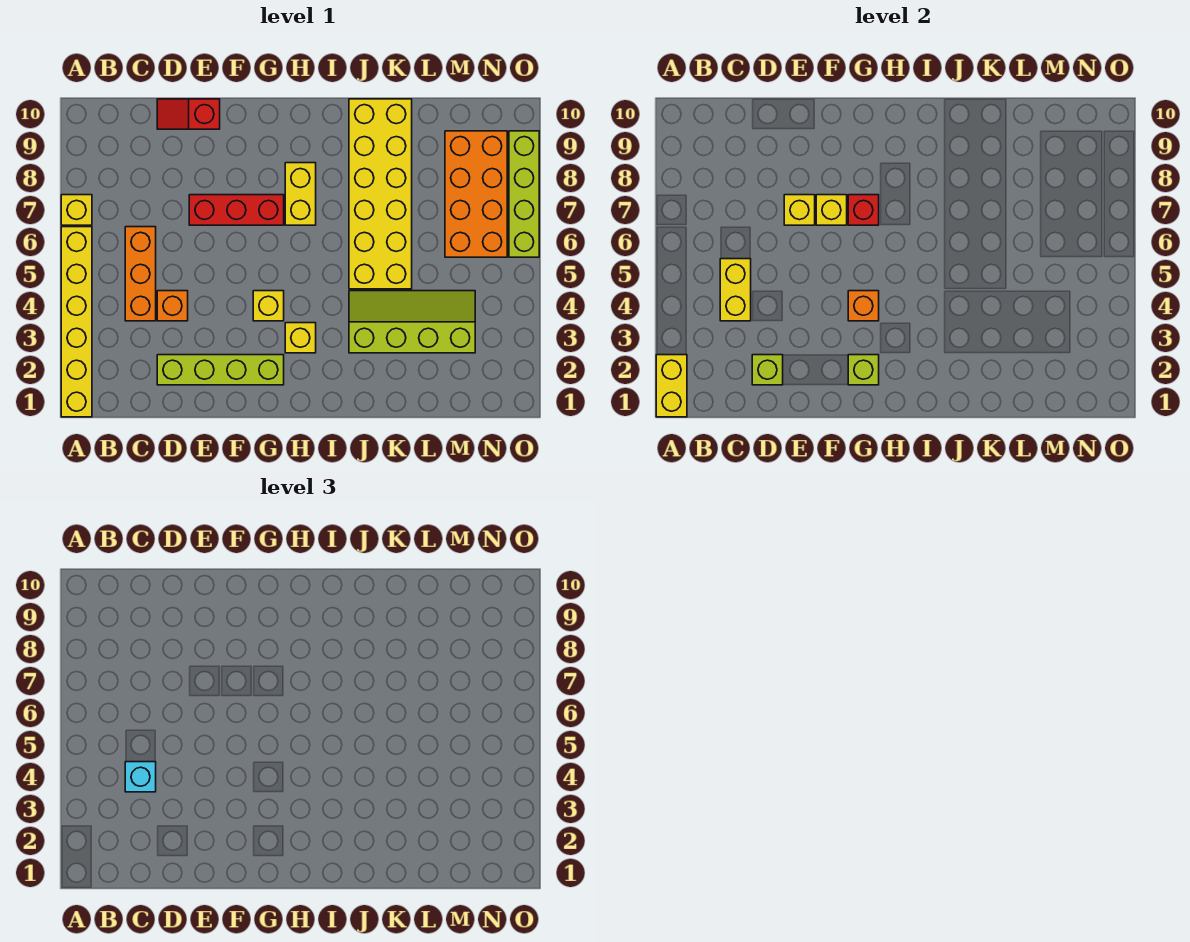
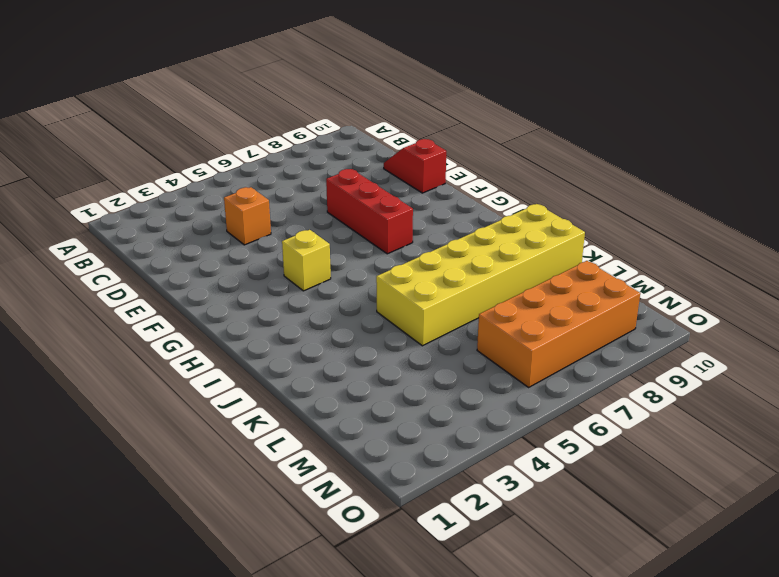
none -> yellow brick A1:A6 level 1
none -> yellow brick A7 level 1
none -> orange brick C4:C6 level 1

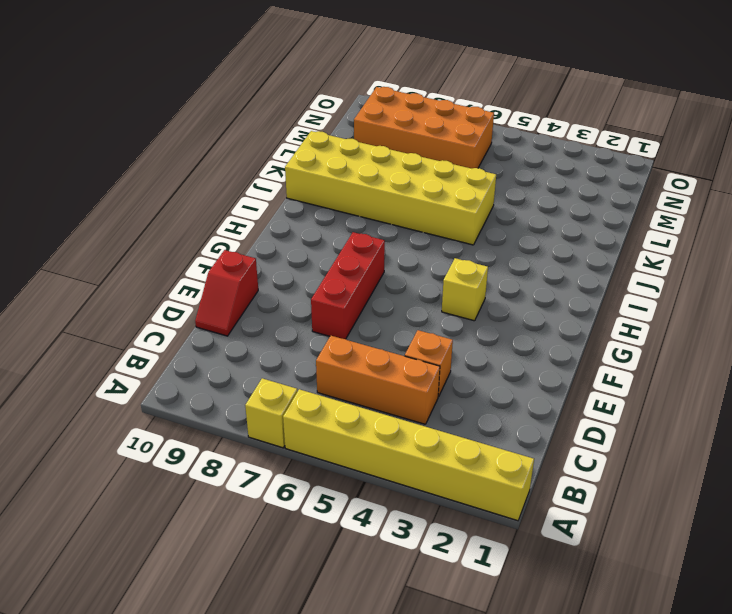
none -> lime brick D2:G2 level 1
none -> yellow brick H3 level 1
none -> yellow brick H7:H8 level 1

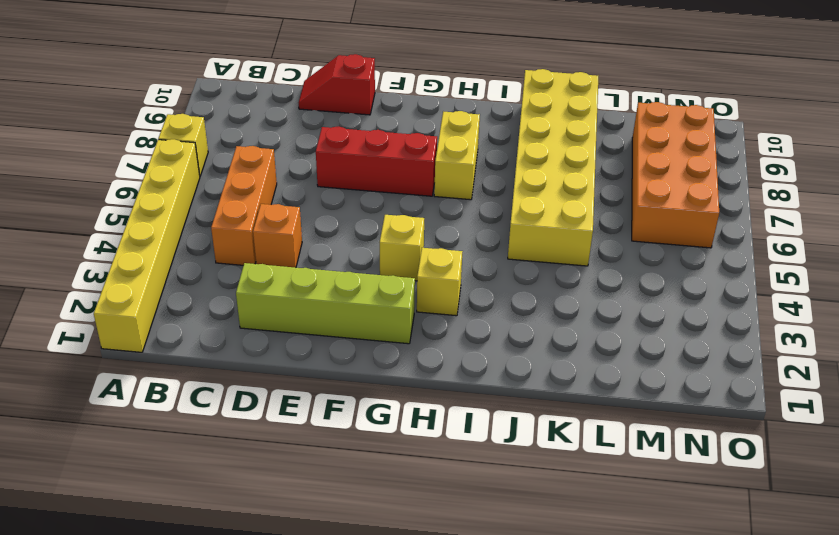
none -> lime slope J3:M4 level 1 top 3
none -> lime brick O6:O9 level 1
none -> yellow brick A1:A2 level 2

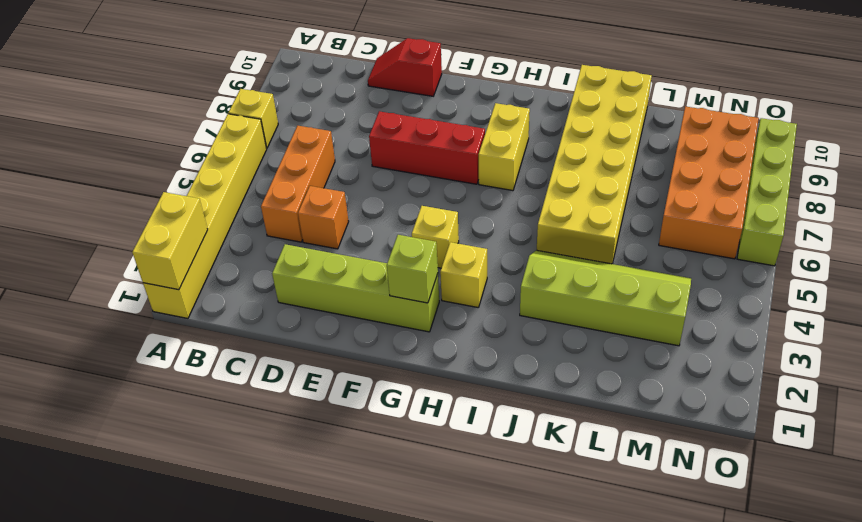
none -> yellow brick C4:C5 level 2
none -> lime brick D2 level 2
none -> yellow brick E7 level 2

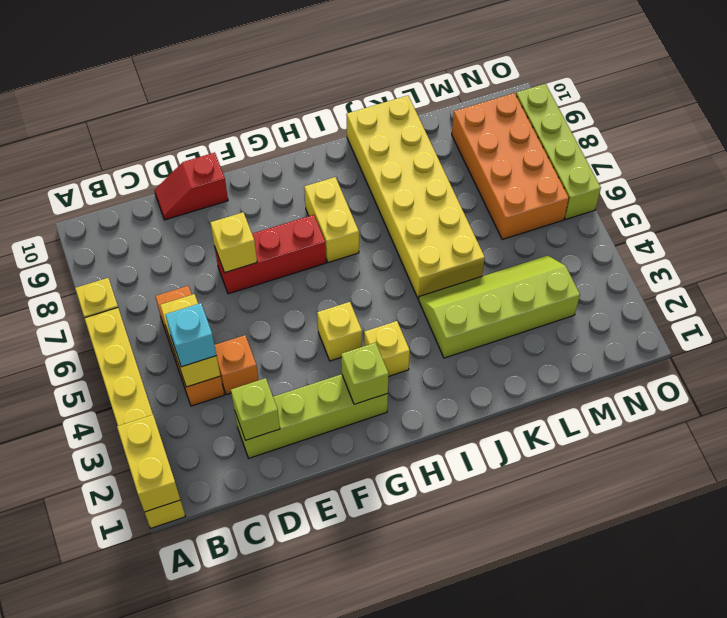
none -> yellow brick F7 level 2
none -> orange brick G4 level 2
none -> red brick G7 level 2

